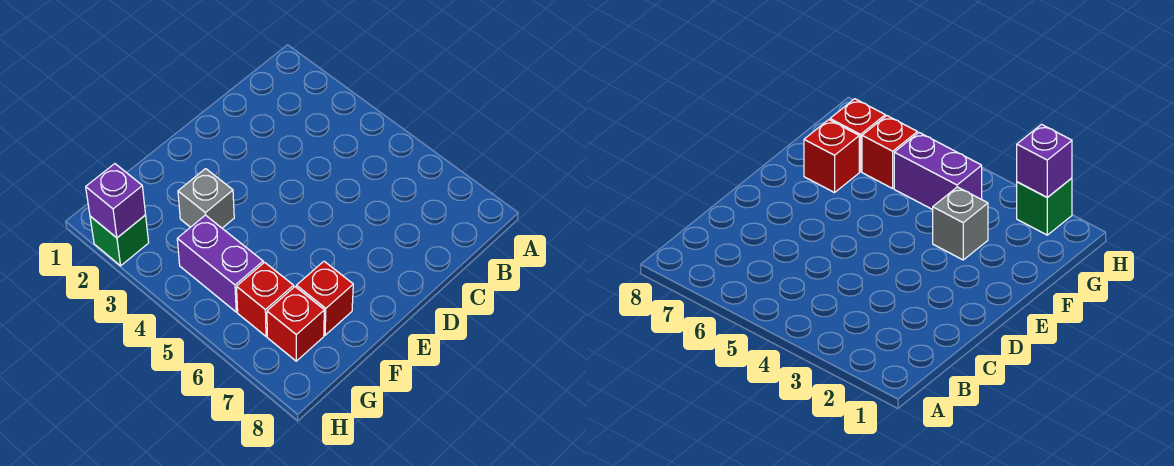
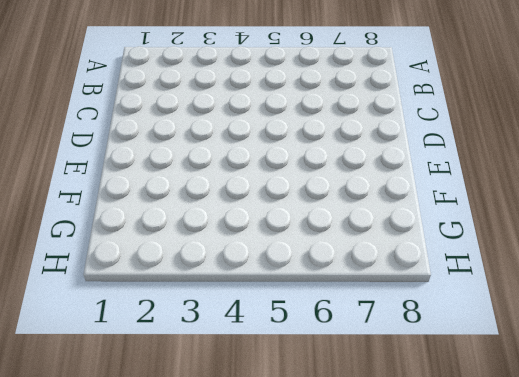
none -> grey brick F3 level 1
none -> red brick F7 level 1

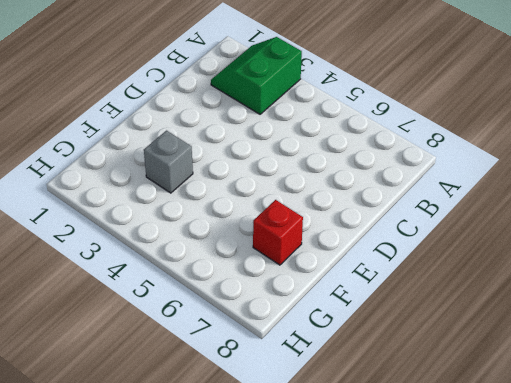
green slope A2:B3 level 1 top 3 -> none
none -> purple brick G4:G5 level 1
none -> red brick G6 level 1

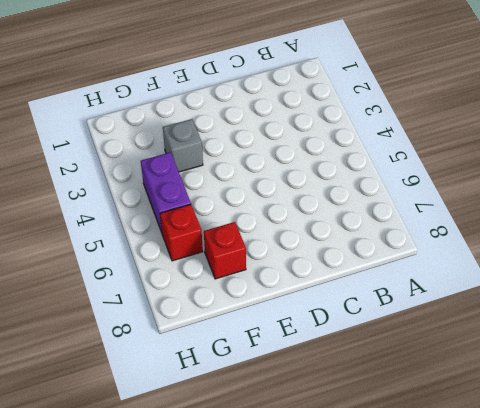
none -> red brick G7 level 1
none -> green brick H2 level 1

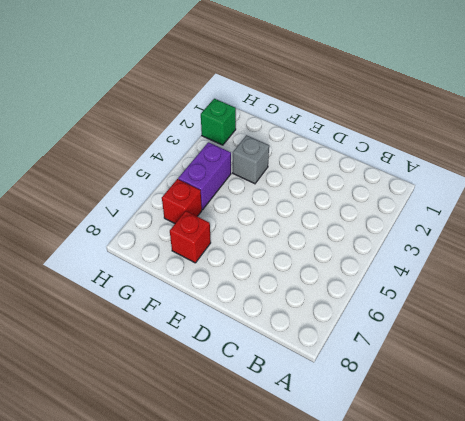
none -> red brick G7 level 1
none -> purple brick H2 level 2

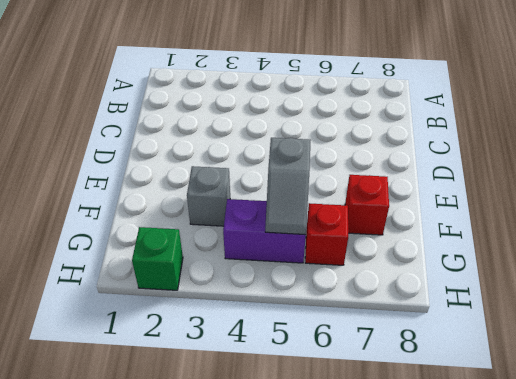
grey slope F5:G5 level 2 top F -> none
none -> red brick G7 level 1
none -> purple brick H2 level 2

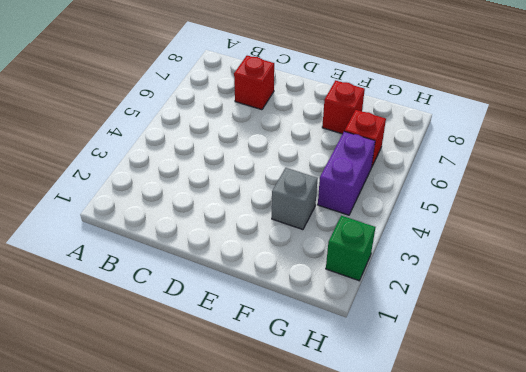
red brick C7 level 1 -> red brick G7 level 1
none -> purple brick H2 level 2

